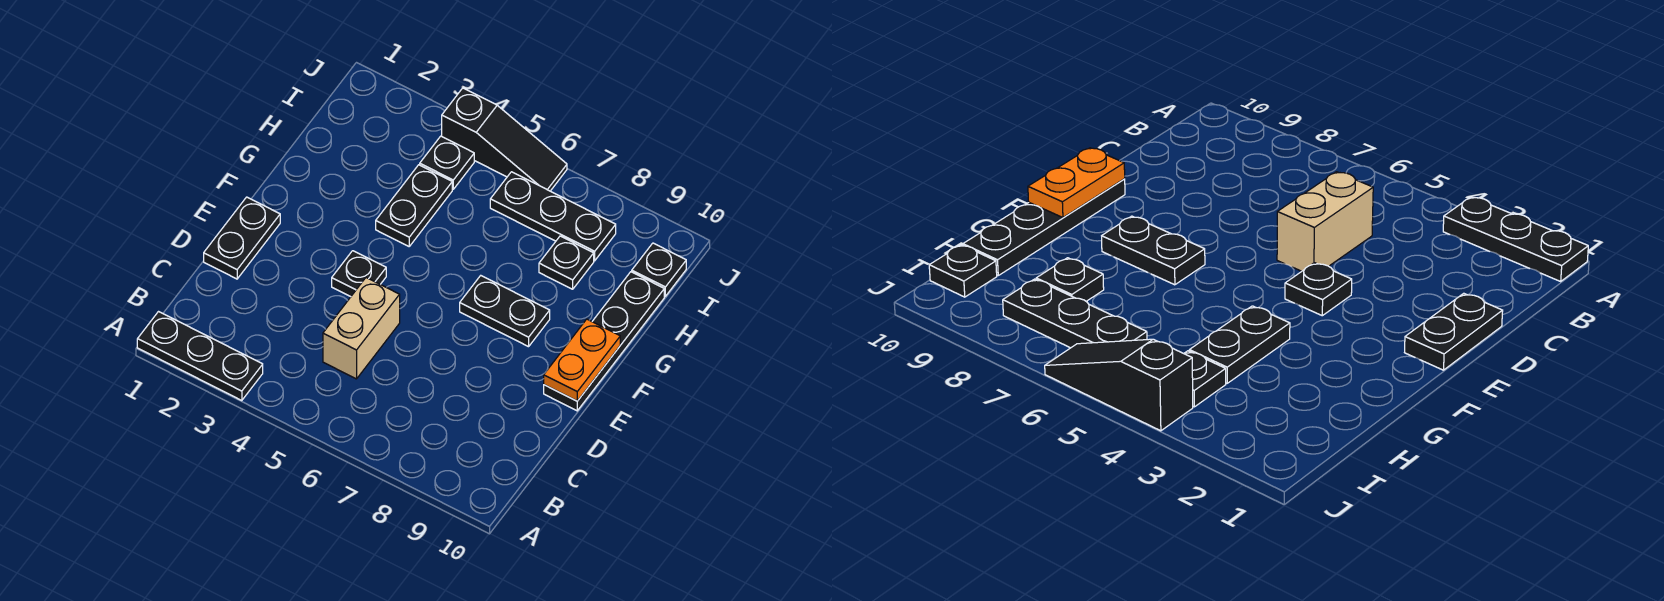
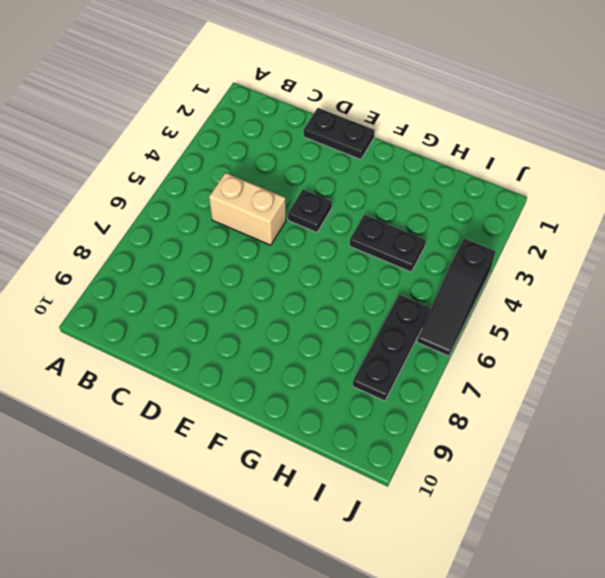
none -> black plate A1:A3 level 1
none -> black plate E10:H10 level 1
none -> black plate F7:F8 level 1

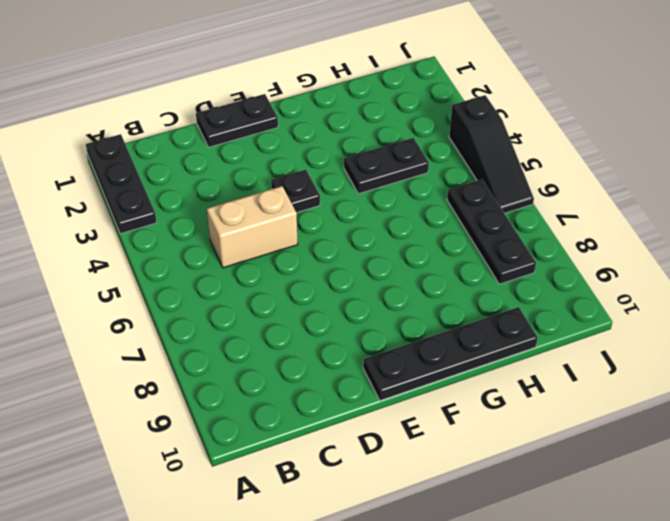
none -> black plate F7:F8 level 1
none -> black plate H8 level 1
none -> black plate I4 level 1

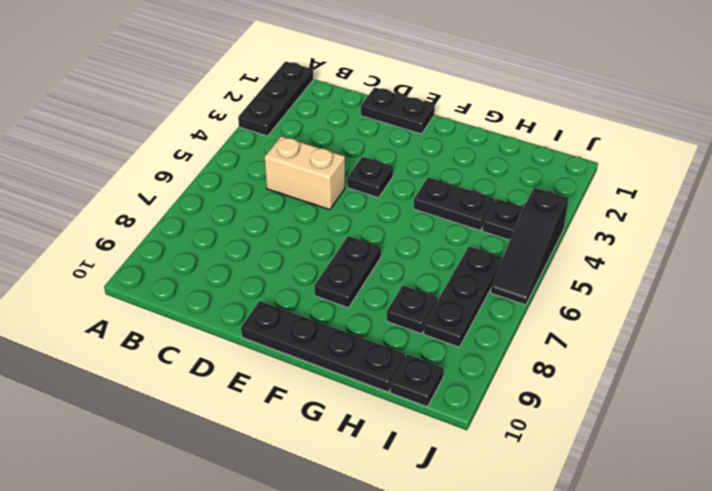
none -> orange plate E10:F10 level 2

